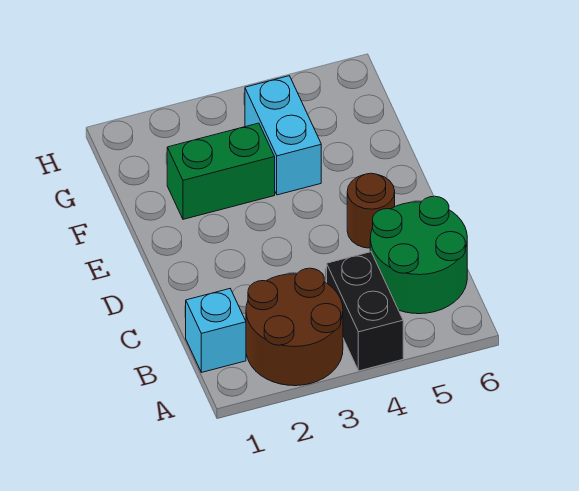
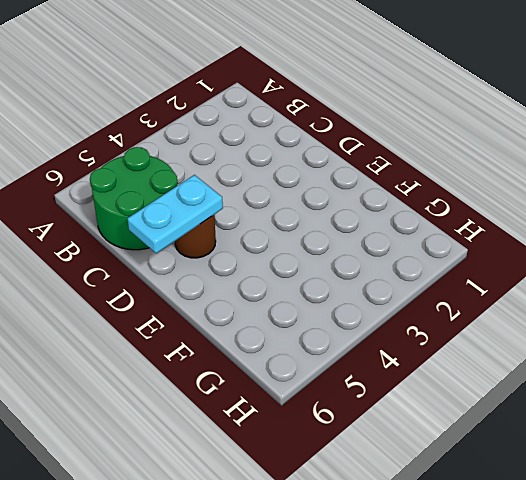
cyan plate D5:D6 level 2 -> none
none -> brown round brick A2:B3 level 1
none -> black brick A4:B4 level 1

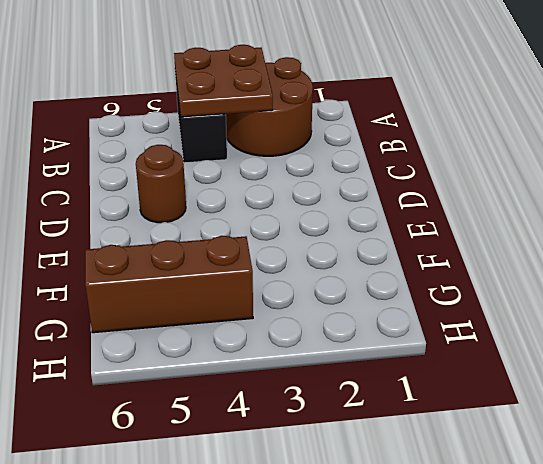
brown plate A3:B4 level 2 -> none
brown brick G4:G6 level 1 -> cyan brick F4:G4 level 1
none -> cyan brick B1 level 1
none -> green round brick B5:C6 level 1

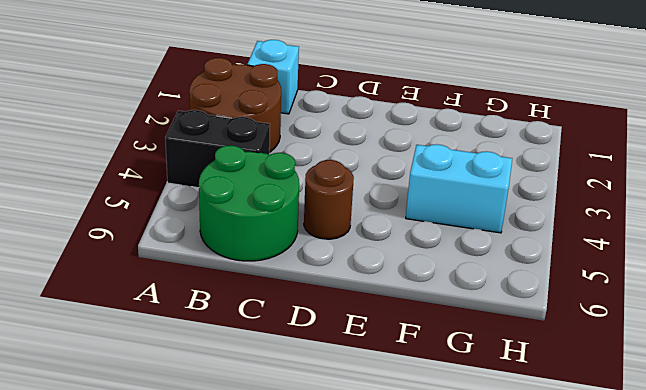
none -> green brick F2:F3 level 1

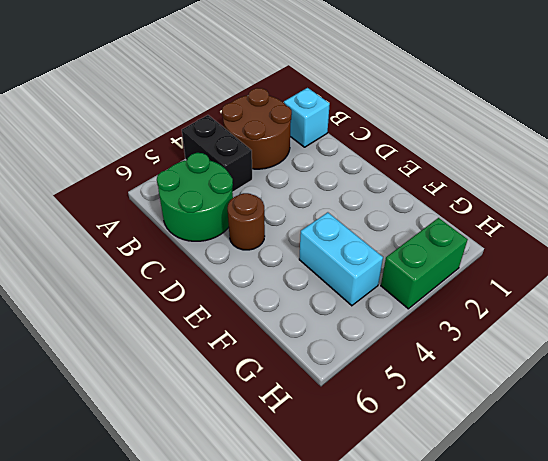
green brick H2:H3 level 1 -> green brick F2:F3 level 1

